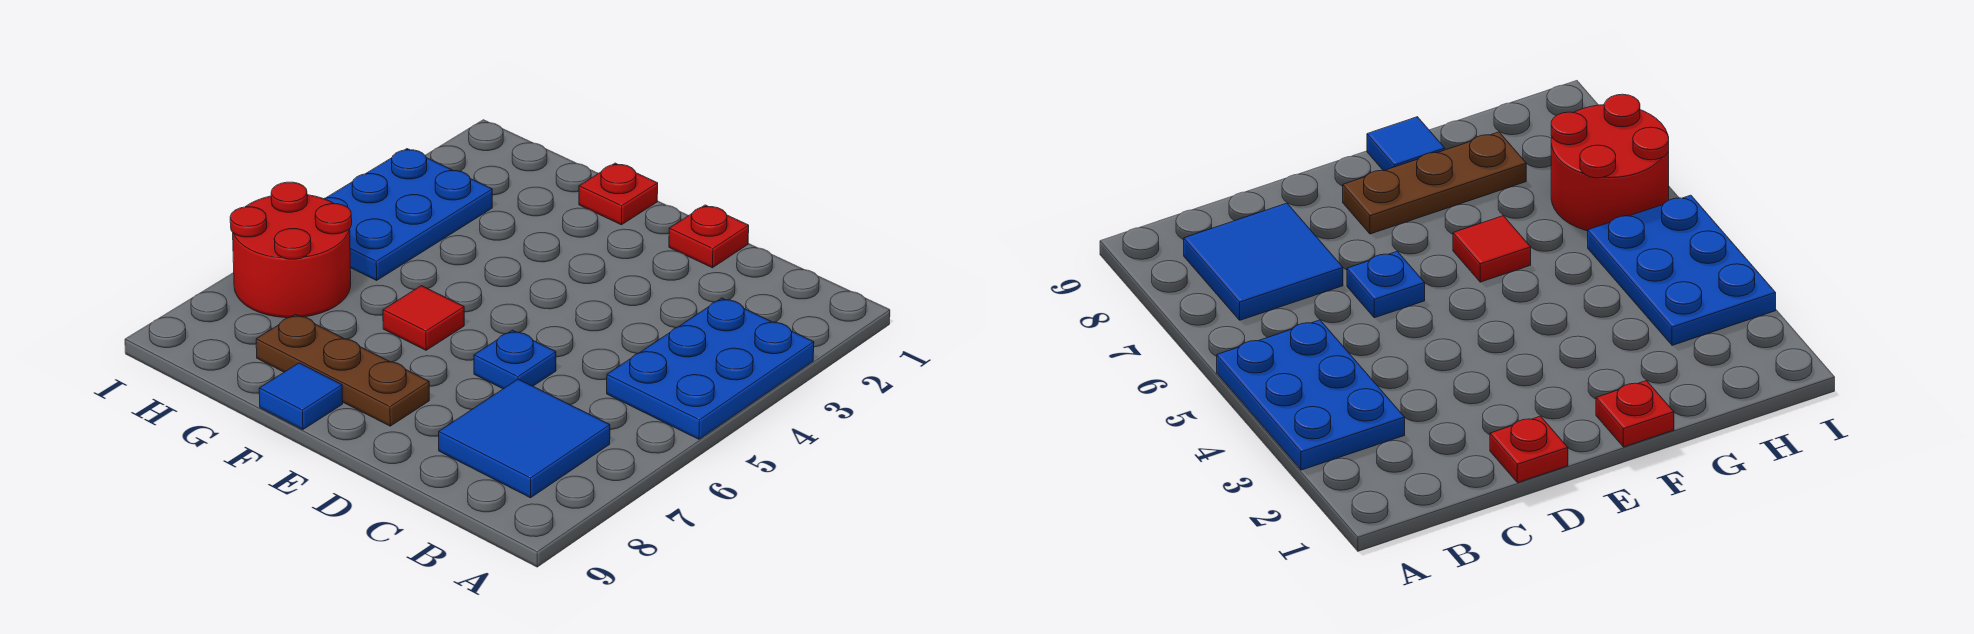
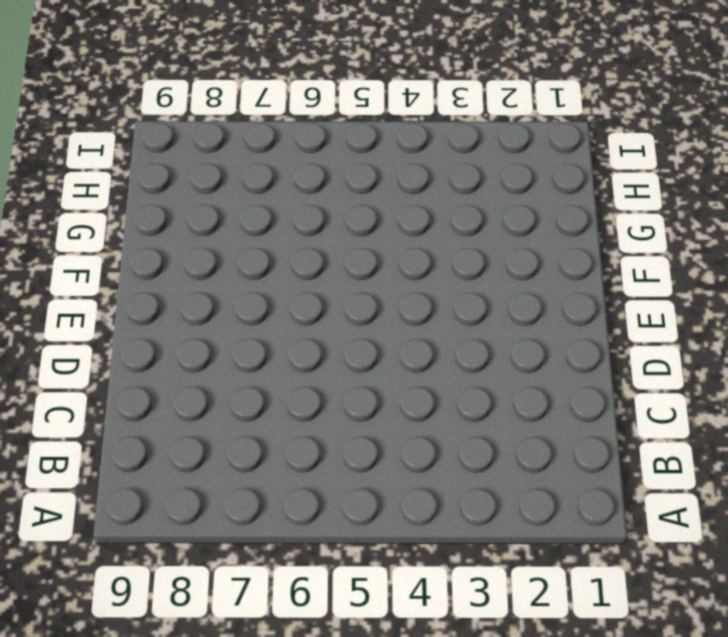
none -> blue plate A3:B5 level 1
none -> blue tile B7:C8 level 1

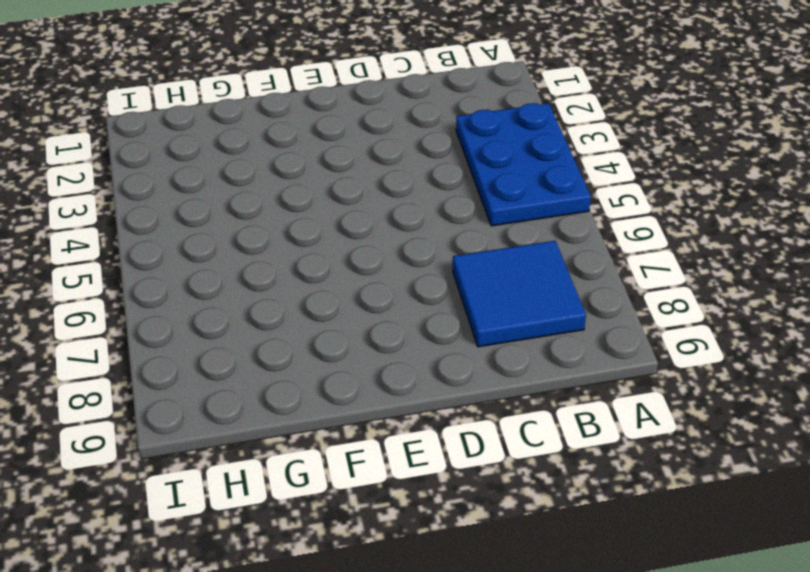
none -> red plate D1 level 1
none -> blue plate D6 level 1

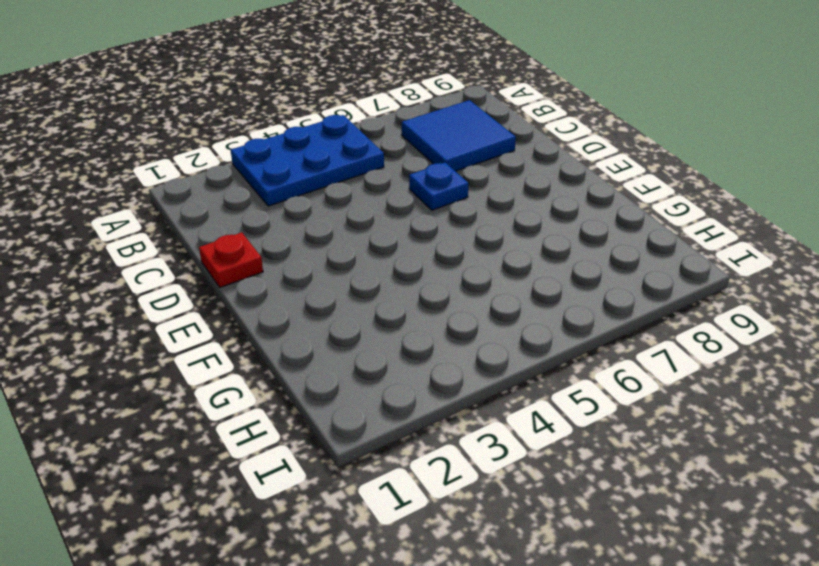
none -> brown plate E8:G8 level 1
none -> red plate F1 level 1

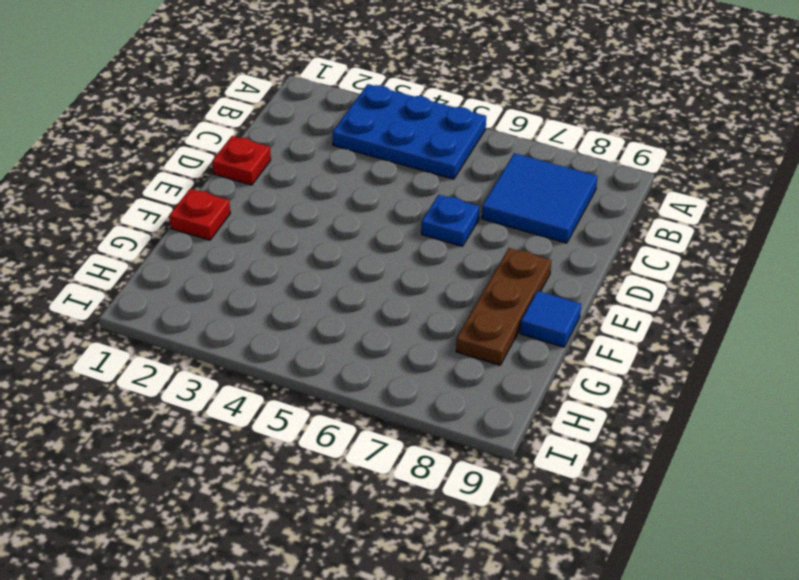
none -> red tile F6 level 1
none -> blue plate H3:I5 level 1

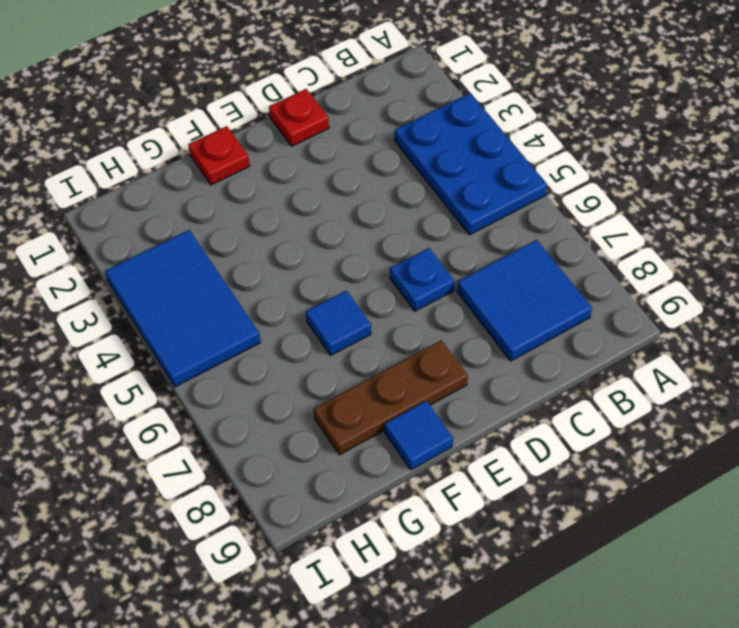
blue tile F6 level 1 -> red tile F6 level 1
blue tile H3:I5 level 1 -> blue plate H3:I5 level 1
none -> red round brick H6:I7 level 1

